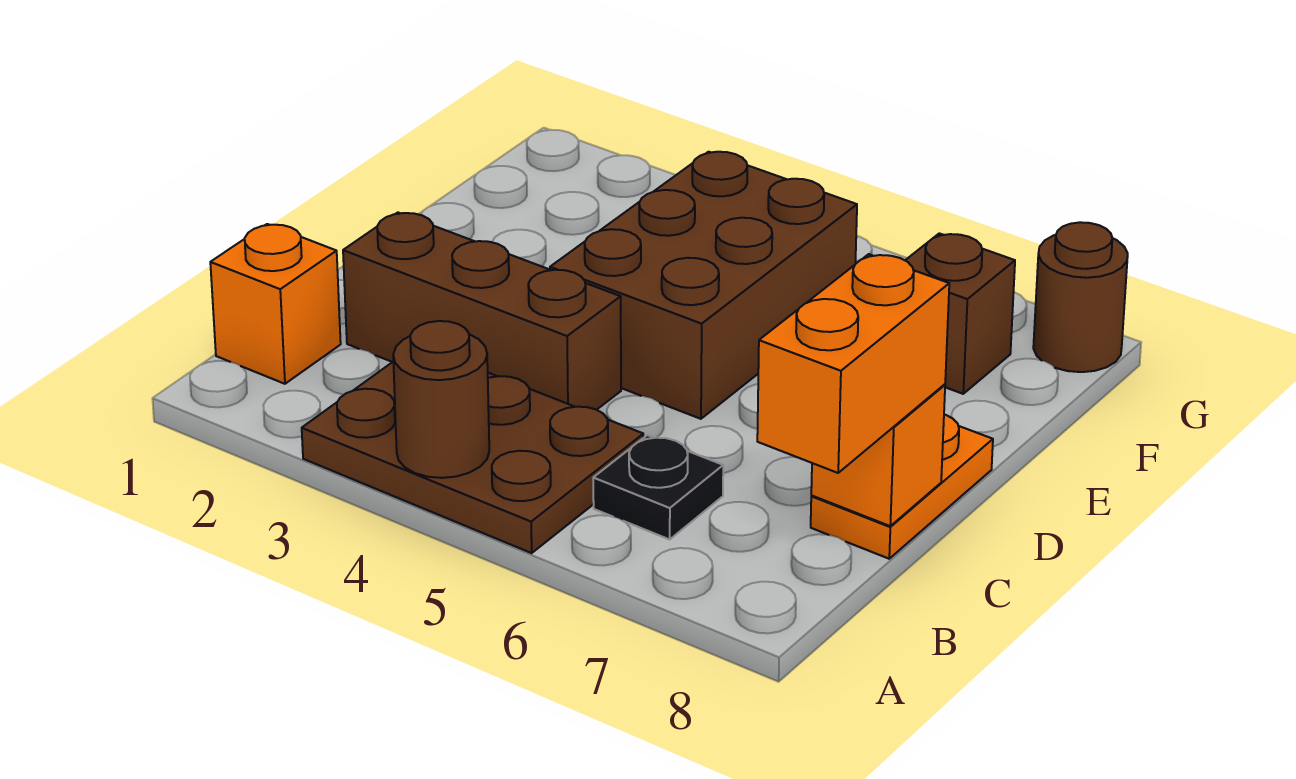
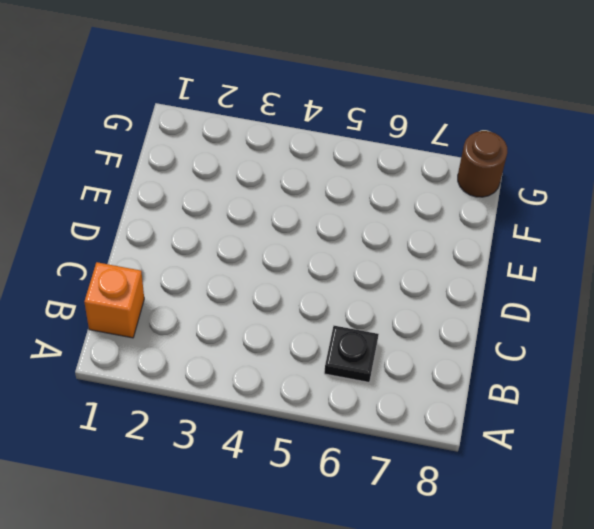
none -> brown plate A3:B5 level 1
none -> brown brick C2:C4 level 1

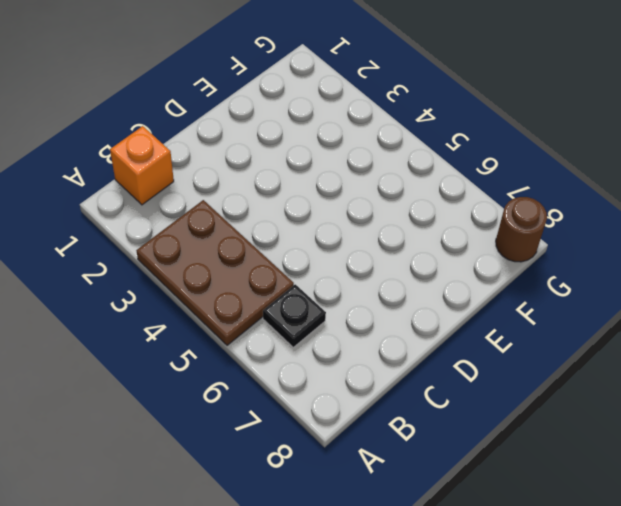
none -> brown brick C2:C4 level 1
none -> orange plate C8:D8 level 1

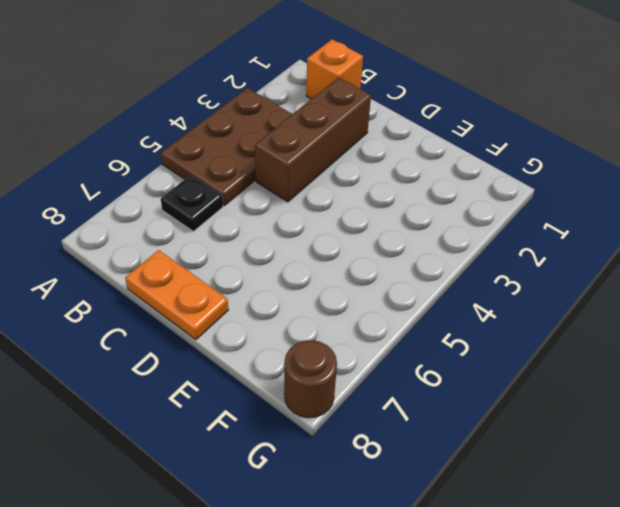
none -> brown brick D4:F5 level 1
none -> brown brick F7 level 1

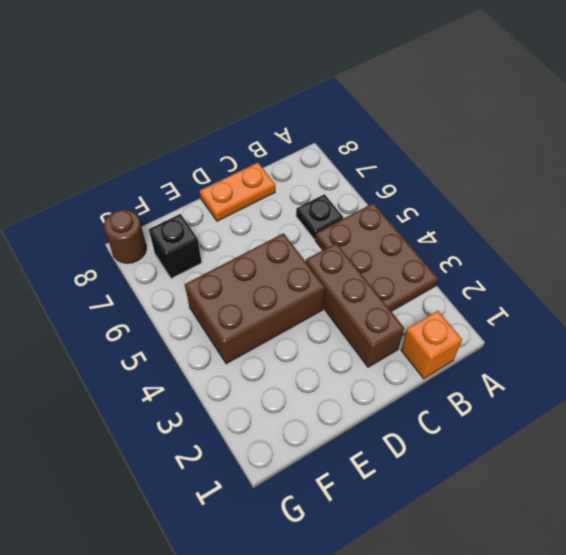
black brick F7 level 1 -> brown brick F7 level 1
none -> brown round brick A4 level 2
none -> orange brick C8 level 2

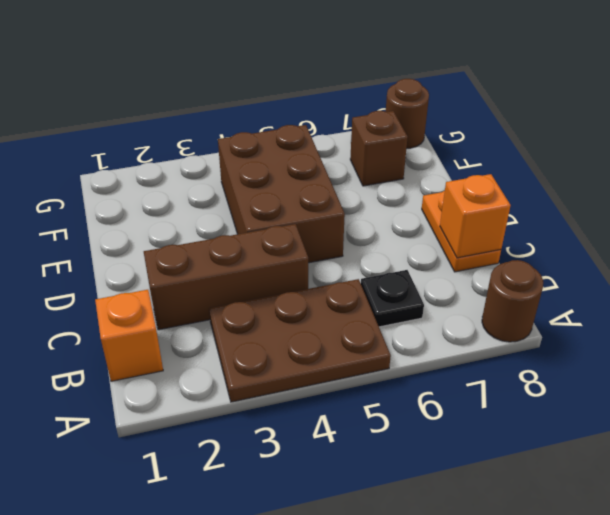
brown round brick A8 level 1 -> brown round brick A4 level 2
none -> orange brick B8:C8 level 3

